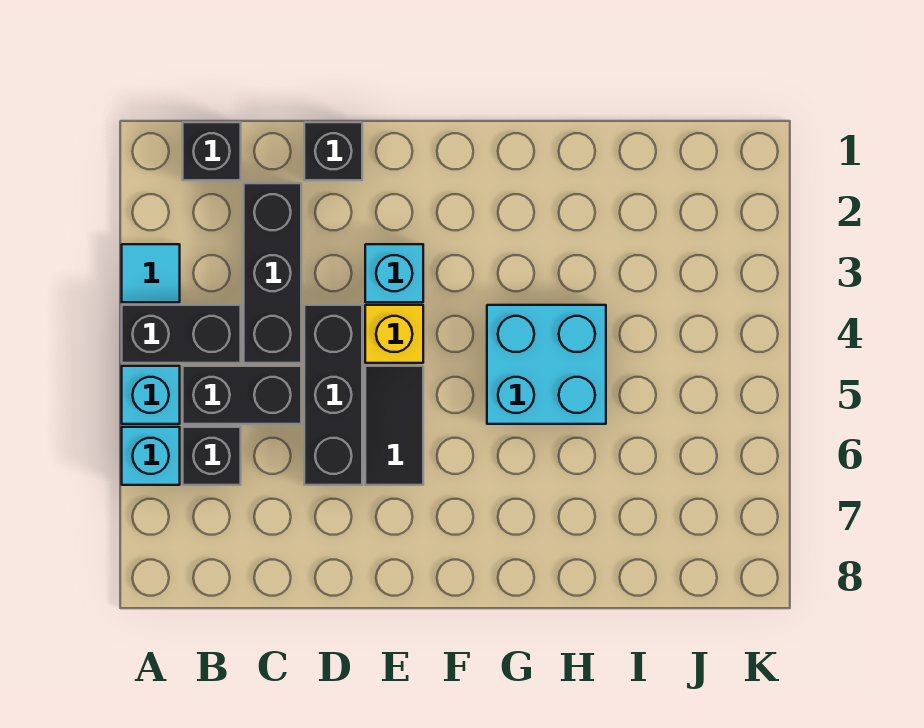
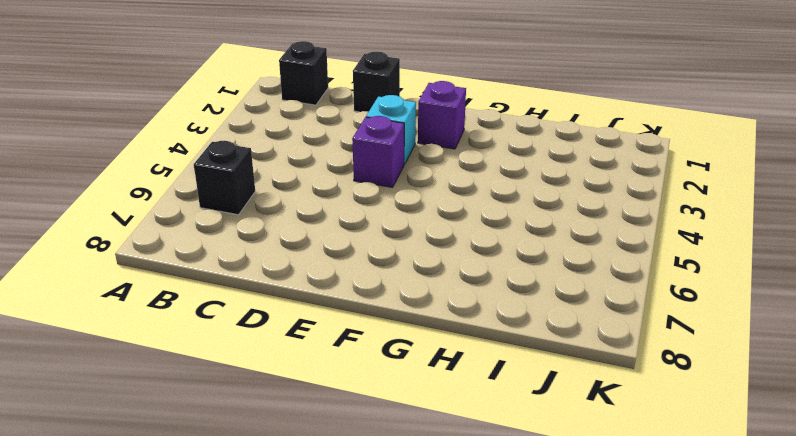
purple brick E4 level 1 -> yellow brick E4 level 1
purple brick F2 level 1 -> none
none -> cyan tile A3 level 1
none -> black brick A4:B4 level 1
none -> cyan brick A5 level 1

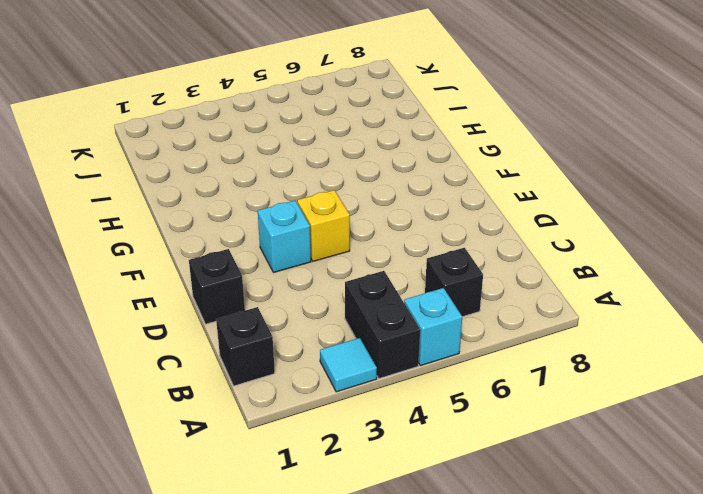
none -> cyan brick A6 level 1
none -> black brick B5:C5 level 1
none -> black brick C2:C4 level 1

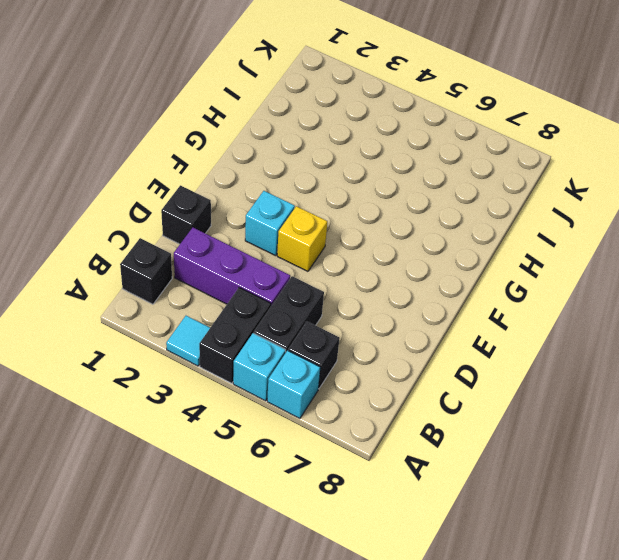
purple brick C2:C4 level 1 -> black brick C2:C4 level 1
none -> black brick D4:D6 level 1
none -> black tile E5:E6 level 1
none -> cyan brick G4:H5 level 1

